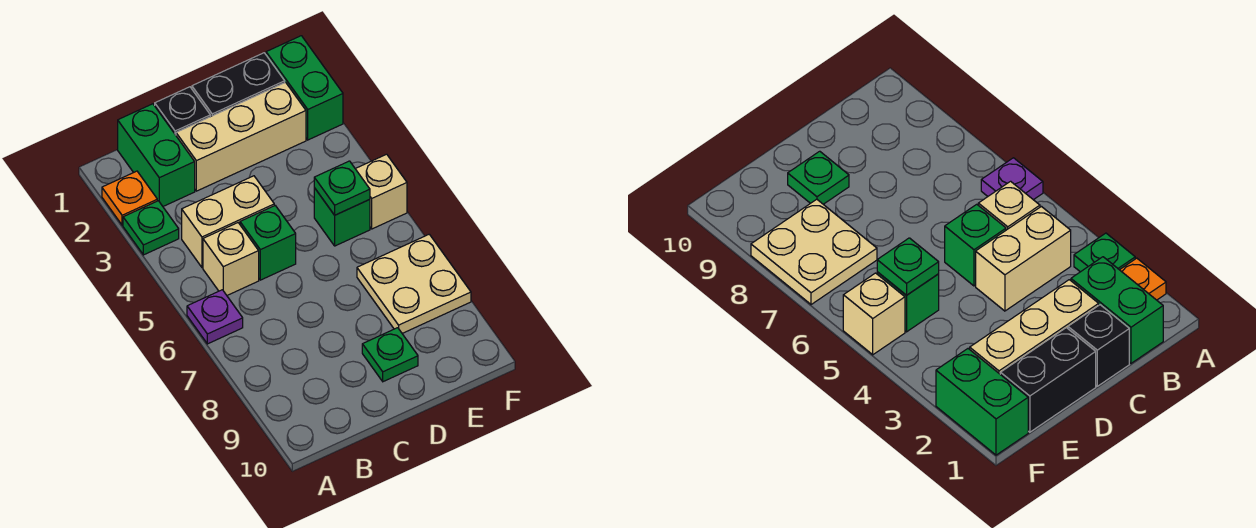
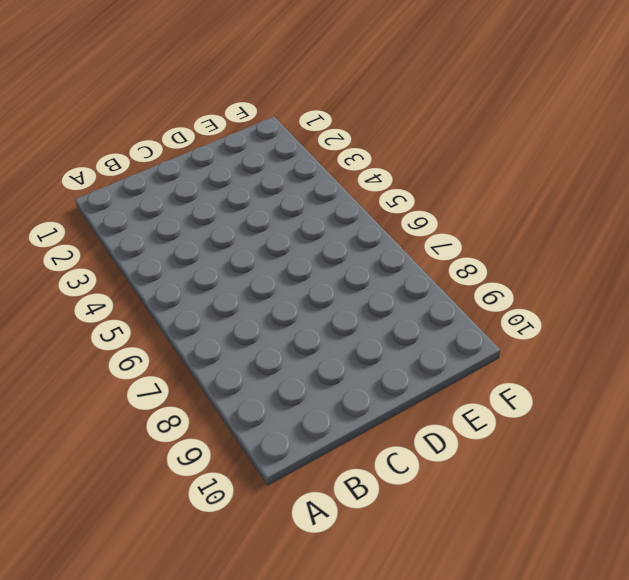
none -> orange plate A2 level 1
none -> green plate A3 level 1
none -> purple plate A6 level 1

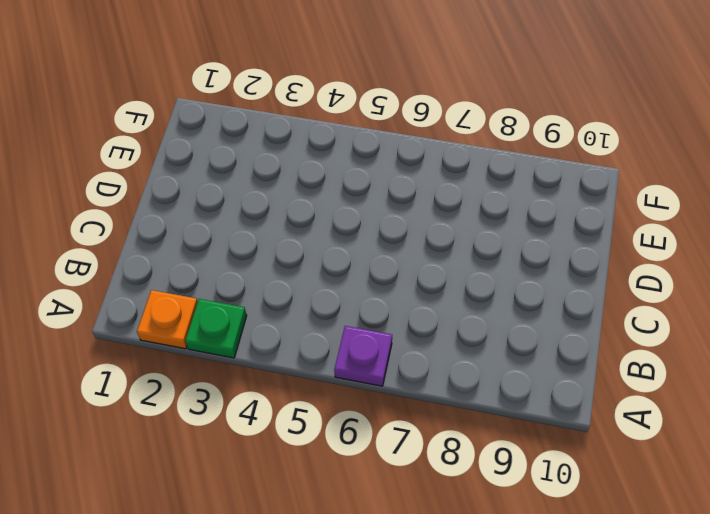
none -> green brick B1:B2 level 1
none -> tan brick B4:C4 level 1
none -> tan brick B5 level 1

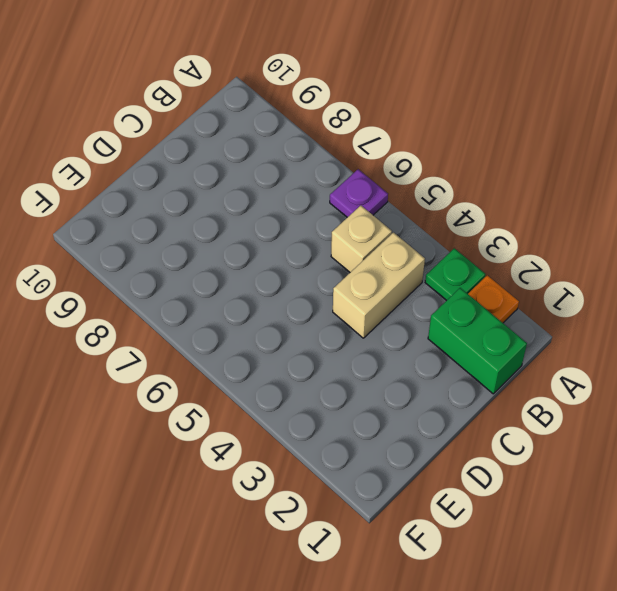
none -> black brick C1 level 1
none -> tan brick C2:E2 level 1
none -> green brick C5 level 1

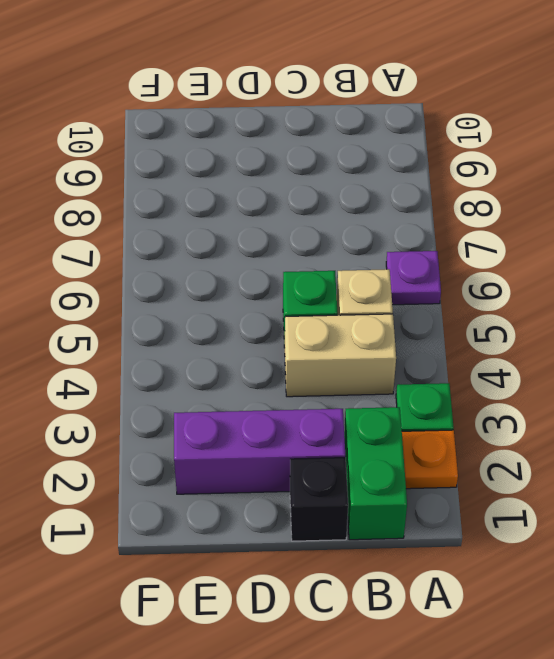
purple brick C2:E2 level 1 -> tan brick C2:E2 level 1
none -> black brick D1:E1 level 1
none -> green plate D9 level 1
none -> green brick E5 level 1

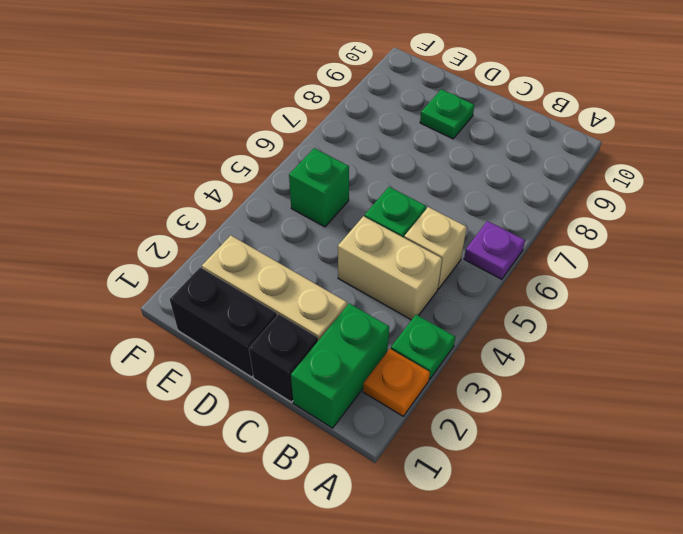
none -> tan plate E7:F8 level 1
none -> green brick F1:F2 level 1
none -> tan brick F5 level 1

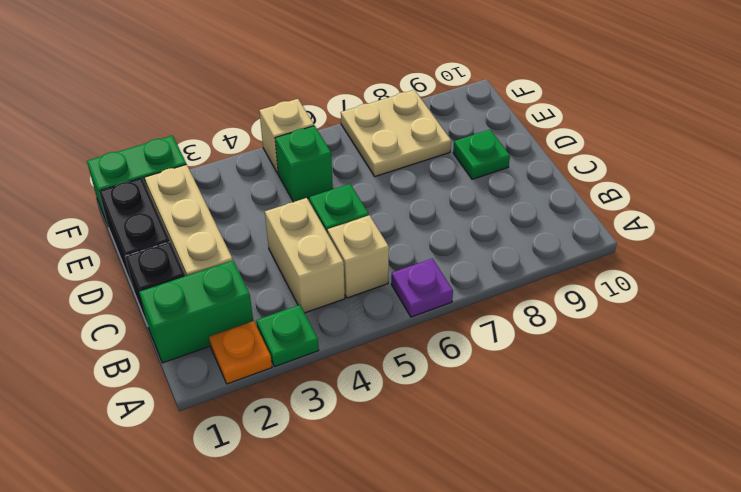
none -> green plate E5 level 2

